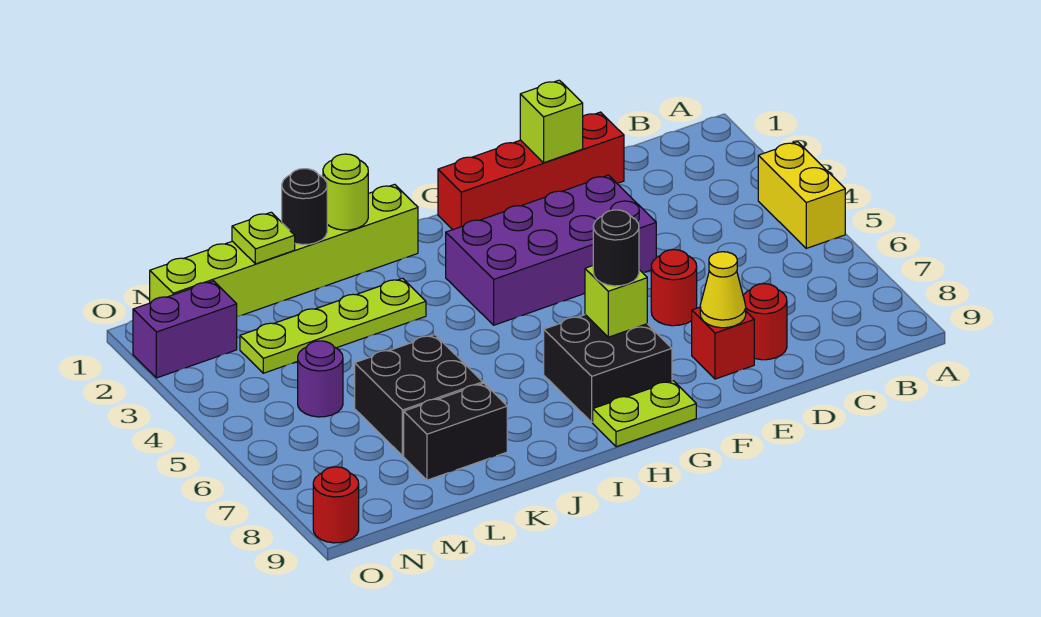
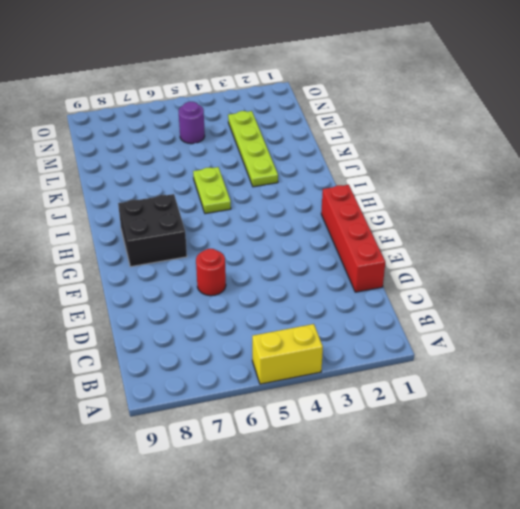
lime plate I5:J5 level 1 -> lime plate G9:H9 level 1
none -> red round brick D8 level 1
none -> purple brick E3:H4 level 1
none -> red brick E8 level 1

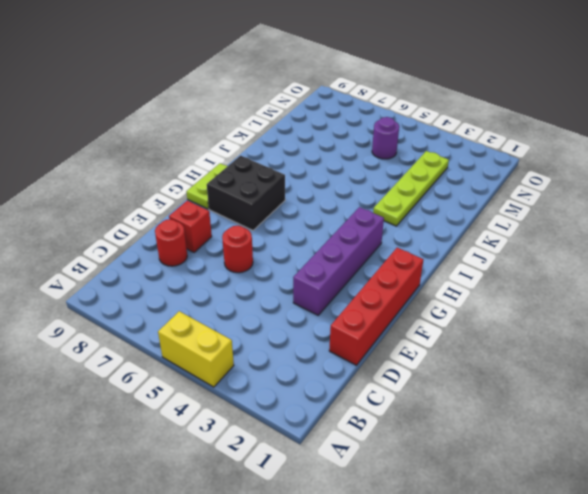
purple brick E3:H3 level 1 -> purple brick E3:H4 level 1
none -> lime brick I1:N1 level 1
none -> black brick K6:L7 level 1
none -> black brick K8:L8 level 1

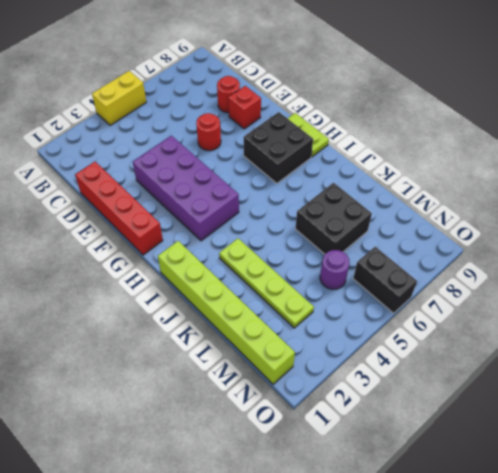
black brick N6:O6 level 1 -> black brick K8:L8 level 1
none -> purple brick N2:O2 level 1
none -> red round brick O9 level 1
none -> lime brick E1 level 2

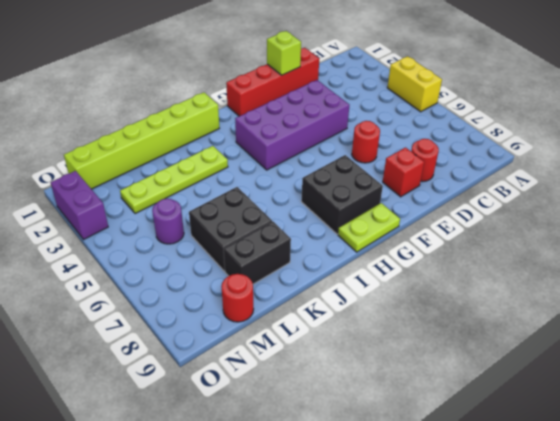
red round brick M9 level 1 -> red round brick O9 level 1
purple brick O2:O3 level 1 -> purple brick N2:O2 level 1
none -> yellow cone E8 level 2
none -> lime brick G7 level 2
none -> lime round brick J1 level 2

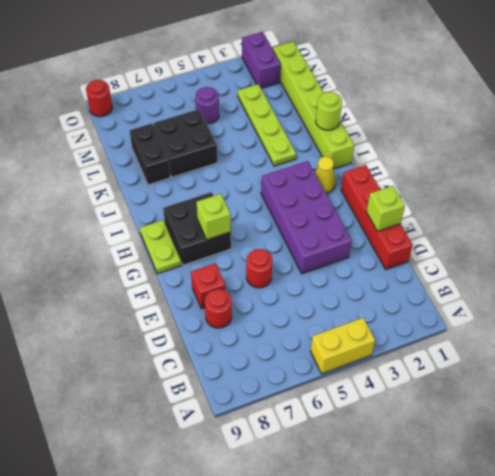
yellow cone H2 level 1 -> yellow cone E8 level 2
none -> black round brick K1 level 2
none -> lime plate L1 level 2
none -> black round brick G7 level 3

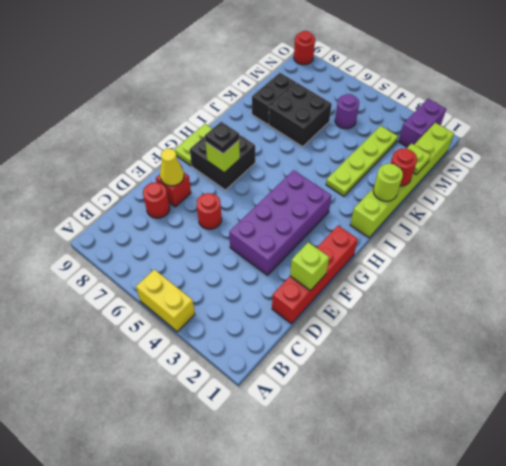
black plate G7 level 3 -> black round brick G7 level 3
red round brick K1 level 2 -> black round brick K1 level 2

